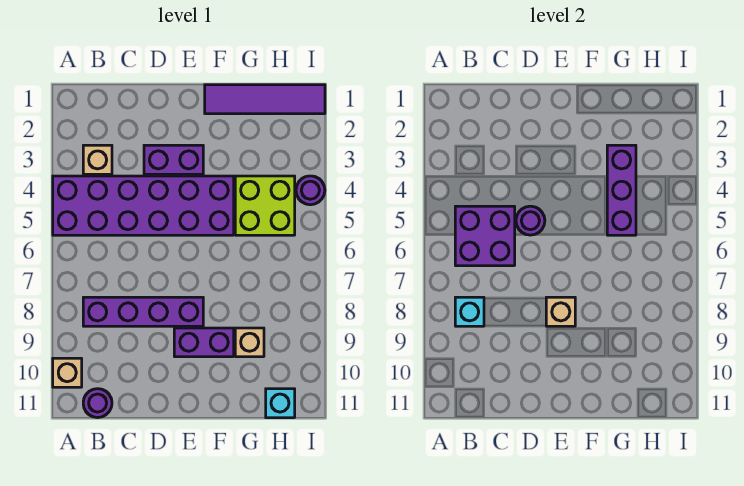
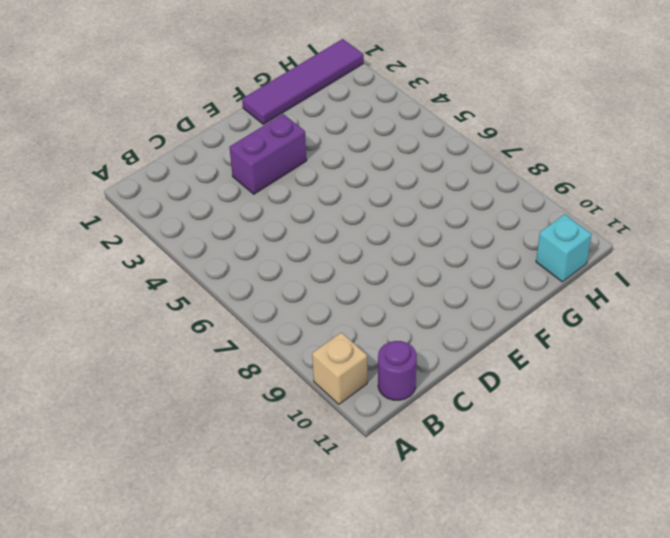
none -> purple brick A4:F5 level 1
none -> tan brick B3 level 1
none -> purple brick B8:E8 level 1

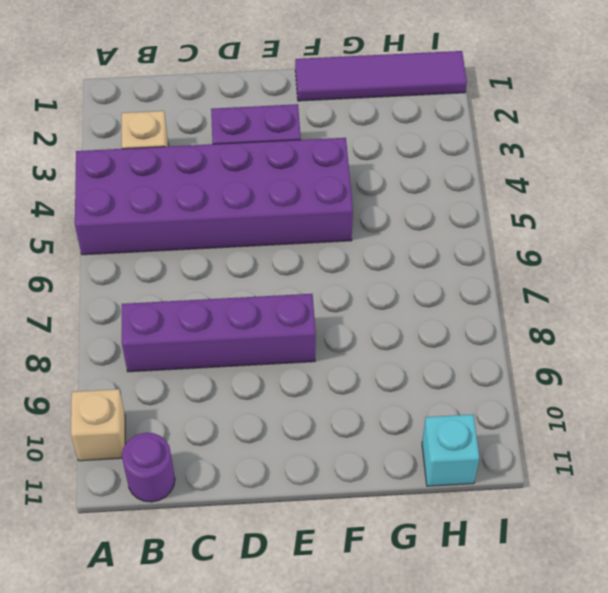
none -> purple brick E9:F9 level 1
none -> lime brick G4:H5 level 1
none -> tan brick G9 level 1

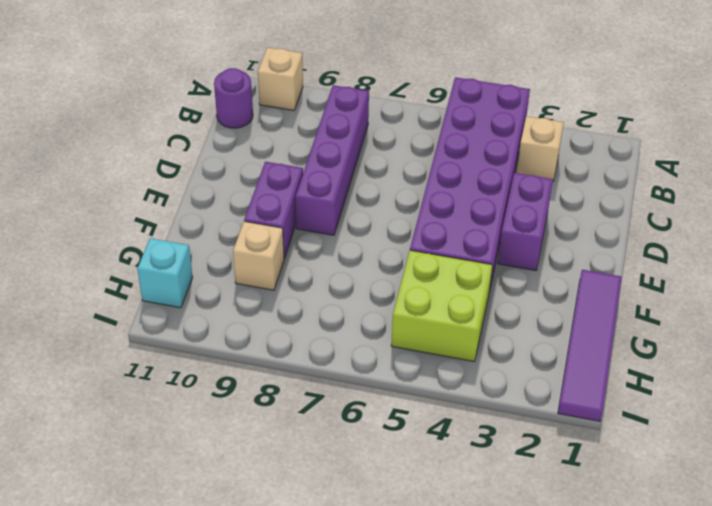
none -> purple round brick I4 level 1
none -> purple brick B5:C6 level 2
none -> cyan brick B8 level 2

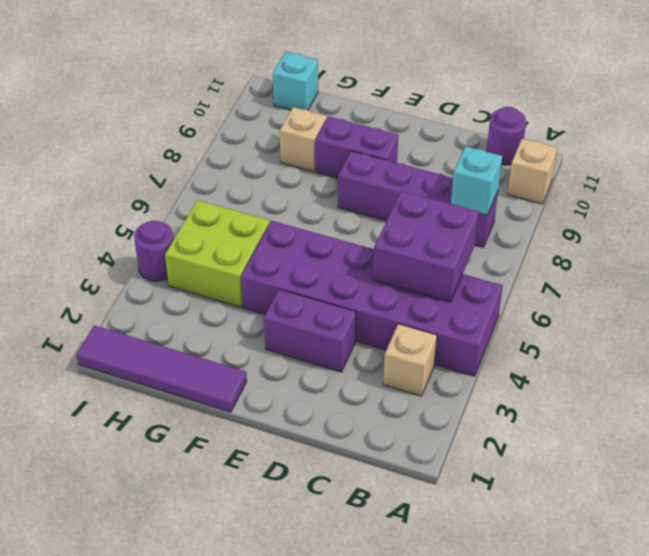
none -> purple round brick D5 level 2
none -> tan brick E8 level 2
none -> purple brick G3:G5 level 2

